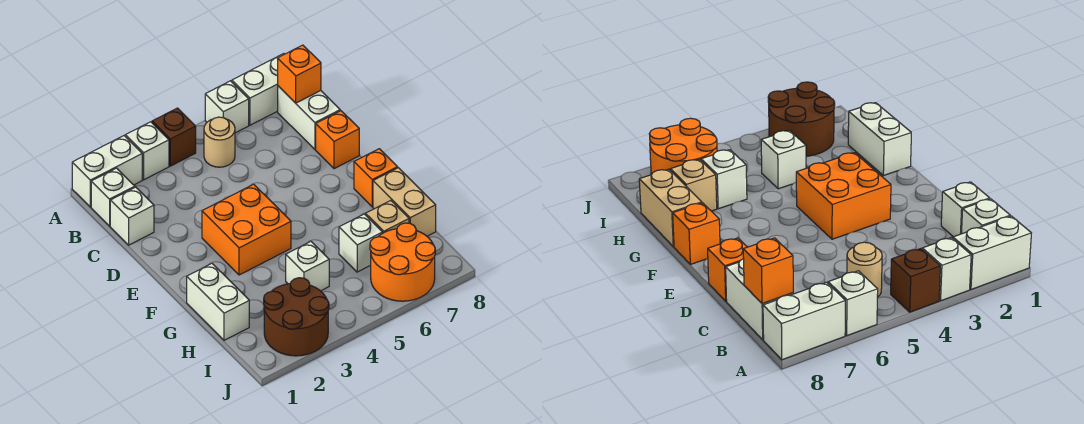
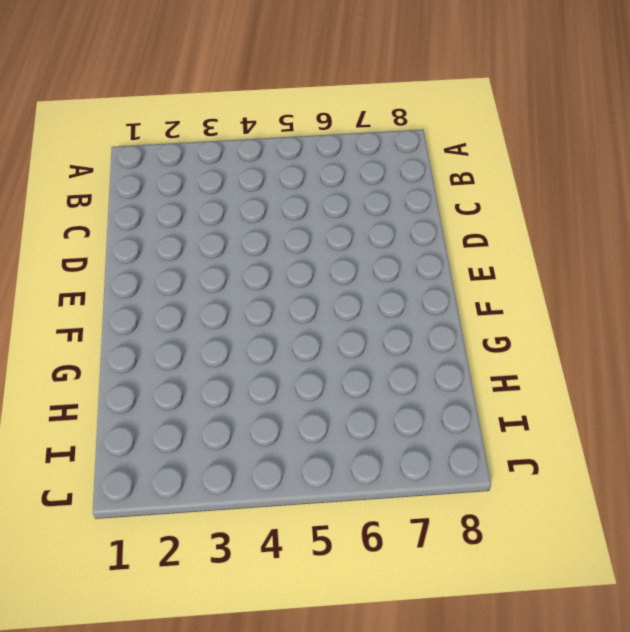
none -> white brick A1:A2 level 1
none -> white brick A3 level 1
none -> brown brick A4 level 1

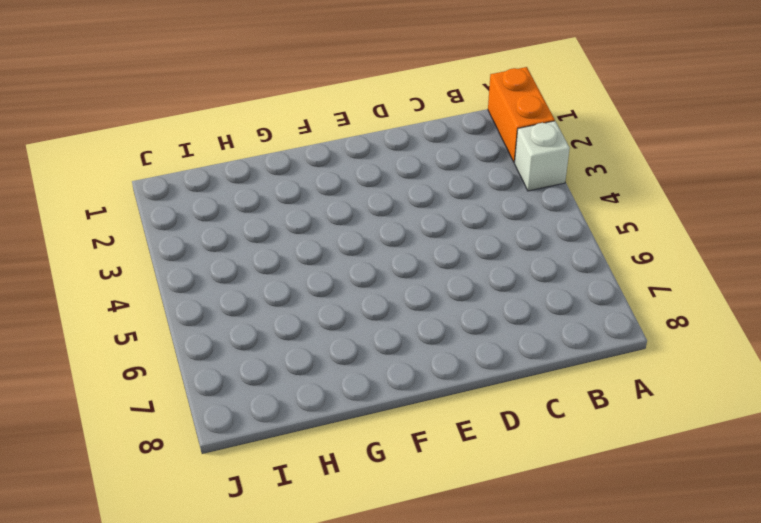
orange brick A1:A2 level 1 -> white brick A1:A2 level 1
none -> brown brick A4 level 1
none -> white brick A6 level 1
none -> white brick A7:A8 level 1

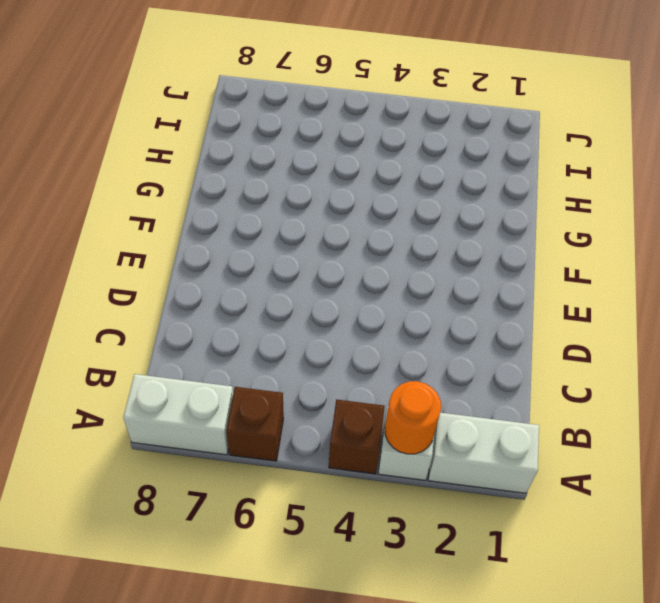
orange round brick A3 level 2 -> none
brown brick A6 level 1 -> white brick A6 level 1
none -> white brick B1 level 1
none -> tan round brick B5 level 1
none -> white brick B8:C8 level 1

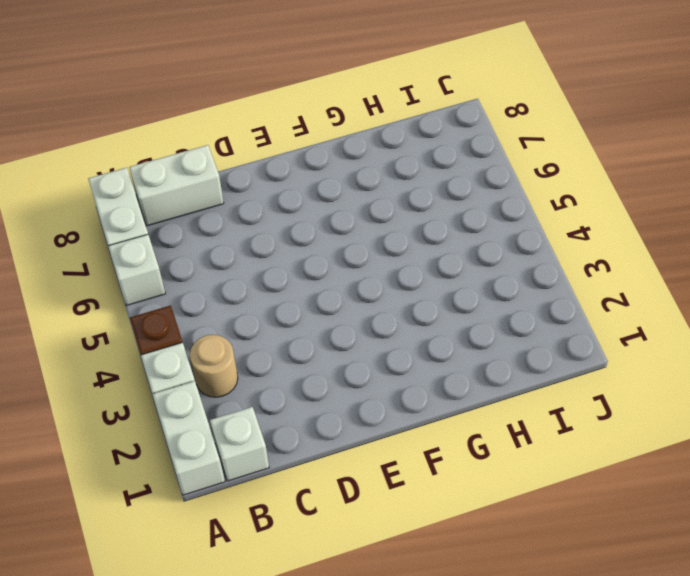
tan round brick B3 level 1 -> tan round brick B5 level 1
none -> white brick C1 level 1
none -> orange brick D8 level 1
none -> orange brick E3:F4 level 1

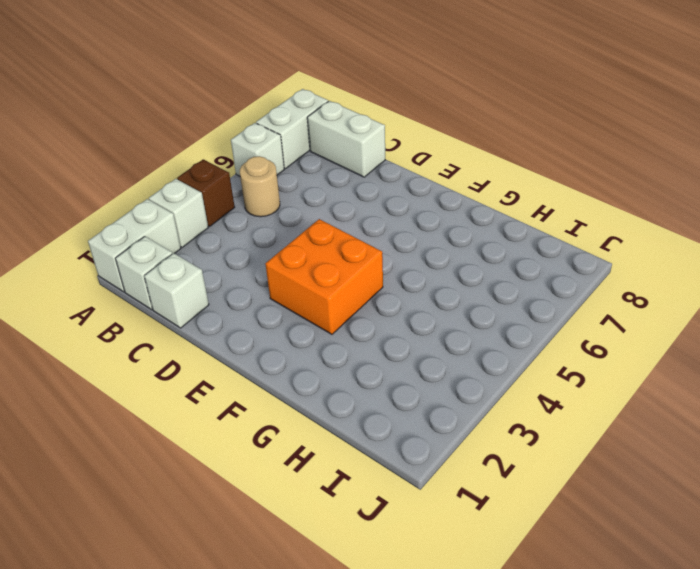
none -> orange brick D8 level 1
none -> orange brick F8 level 1
none -> white brick G1:H1 level 1

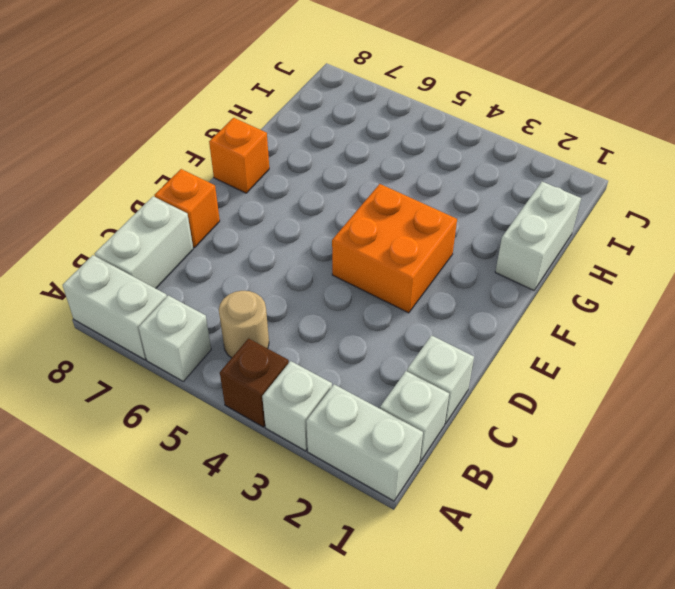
none -> tan brick G8:H8 level 1
none -> white brick H4 level 1
none -> white brick H6 level 1

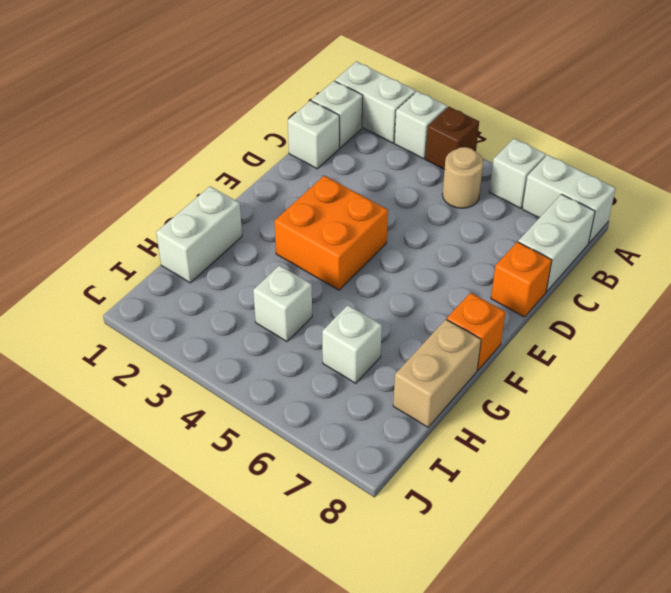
none -> tan brick H7 level 1
none -> brown round brick I2:J3 level 1
none -> orange round brick I6:J7 level 1

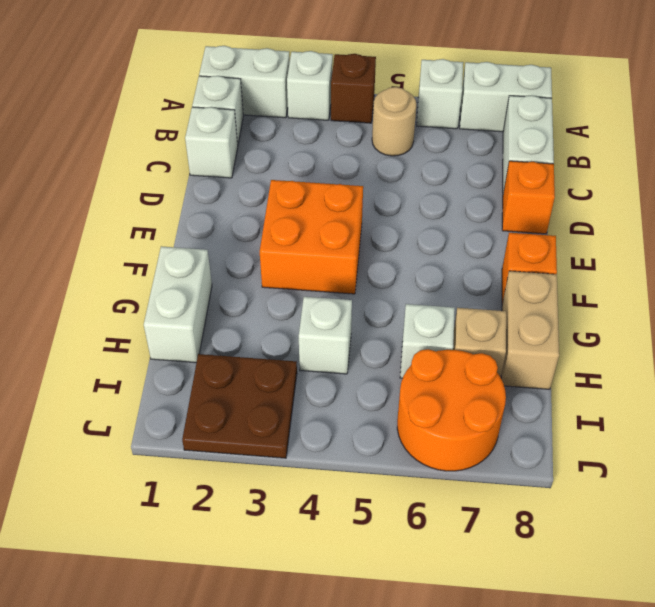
brown plate I2:J3 level 1 -> brown round brick I2:J3 level 1
none -> orange brick B8 level 2

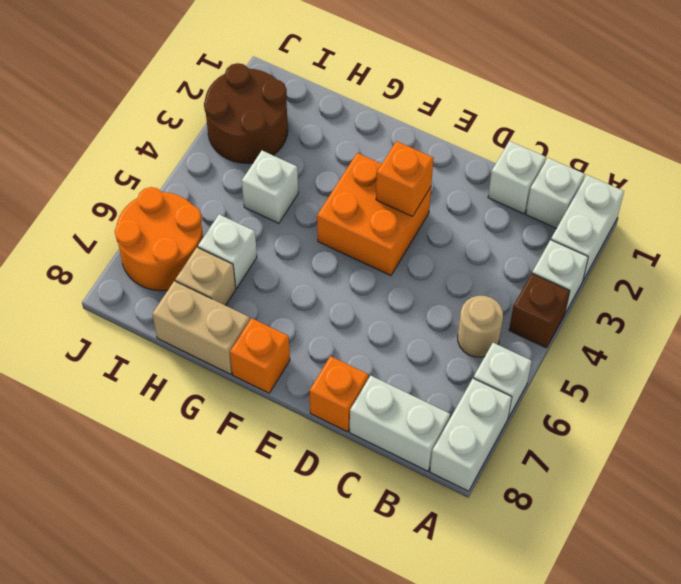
orange brick E3 level 2 -> orange brick B8 level 2
none -> white brick G1:H1 level 1

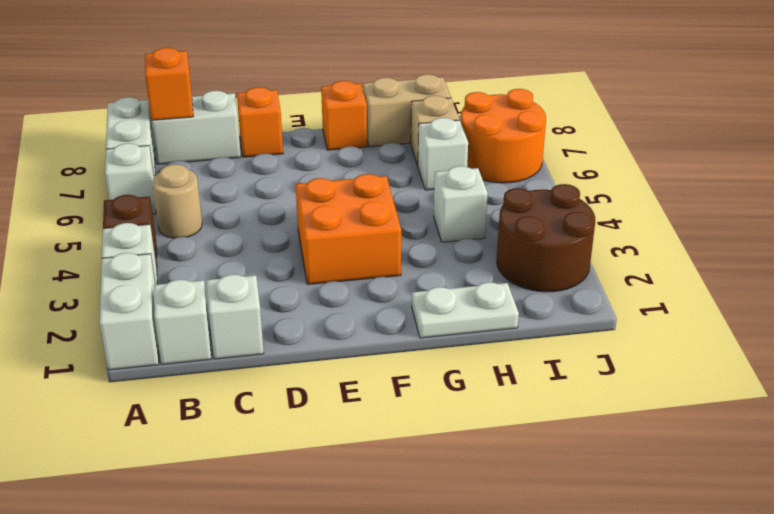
white plate G1:H1 level 1 -> white brick G1:H1 level 1

